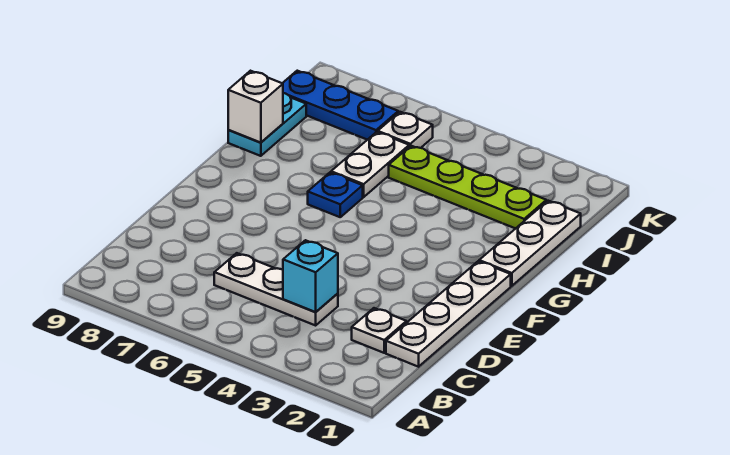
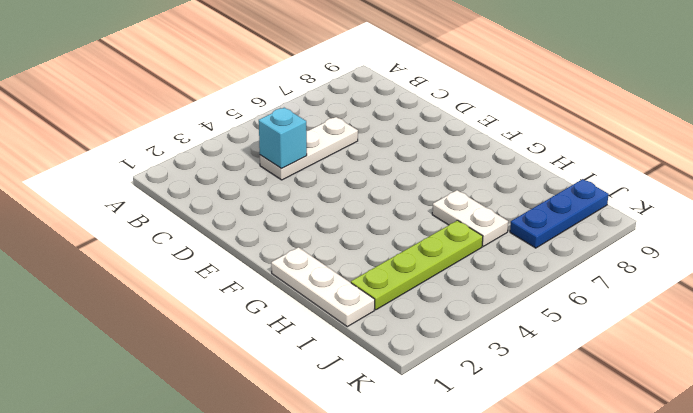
none -> white plate C1:F1 level 1
none -> white plate C2 level 1
none -> blue plate G6 level 1

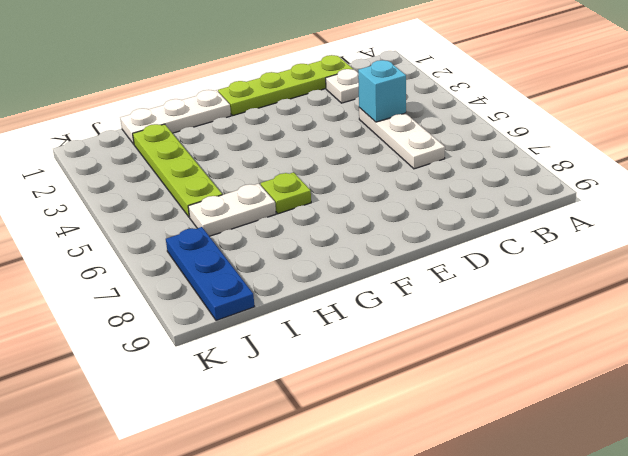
lime plate C1:F1 level 1 -> white plate C1:F1 level 1
lime plate G6 level 1 -> blue plate G6 level 1
none -> cyan plate H9:I9 level 1
none -> white plate J6 level 1
none -> white brick H9 level 2

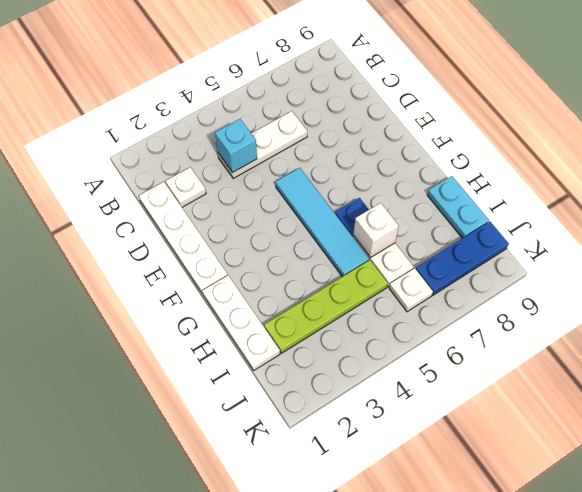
cyan tile E5:H5 level 1 -> none
white brick H6 level 2 -> white brick H9 level 2

